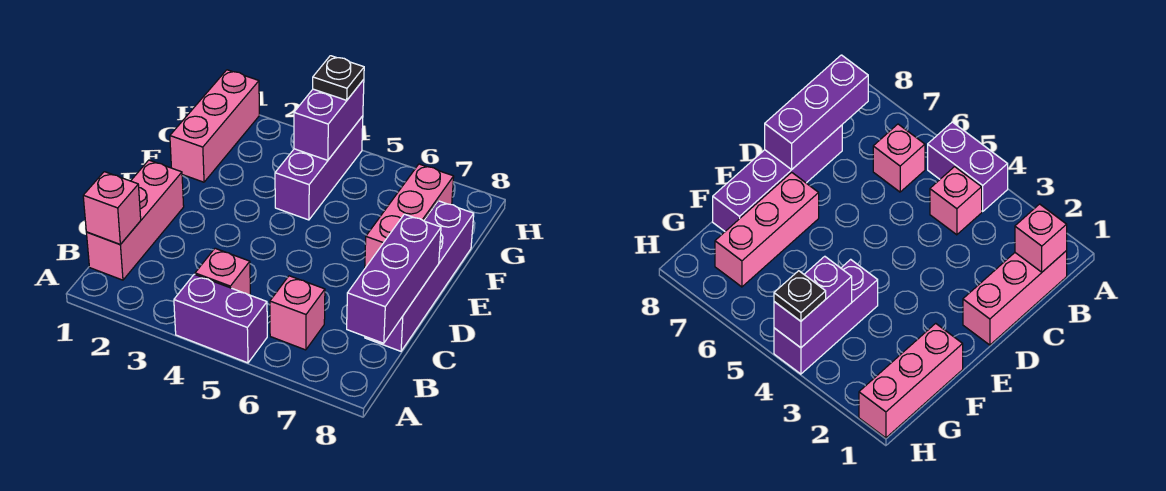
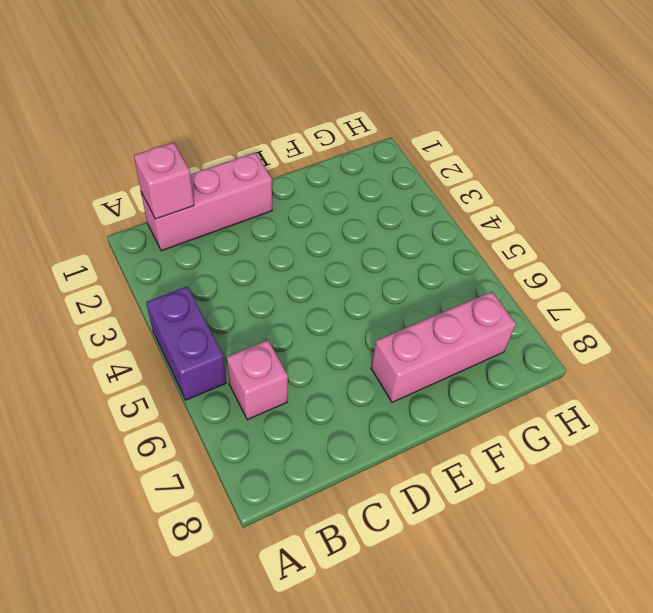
none -> pink brick B4 level 1
none -> purple brick C8:F8 level 1
none -> pink brick F1:H1 level 1

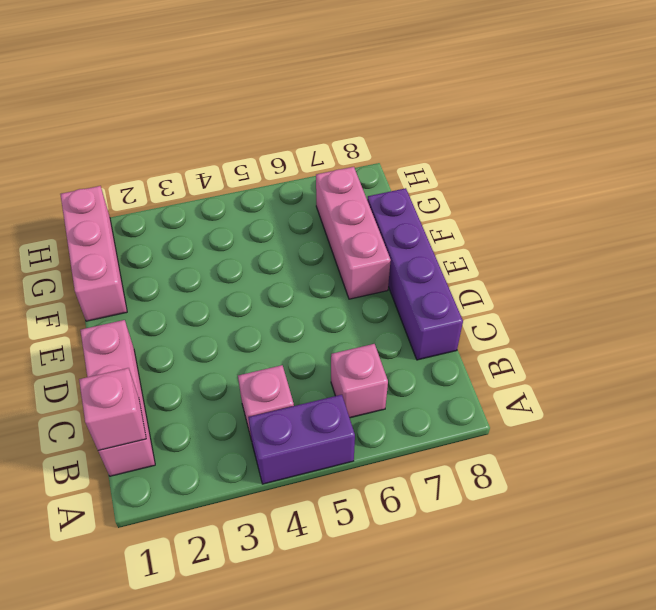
none -> purple brick F4:H4 level 1
none -> purple brick B8:D8 level 2
none -> purple brick G4:H4 level 2

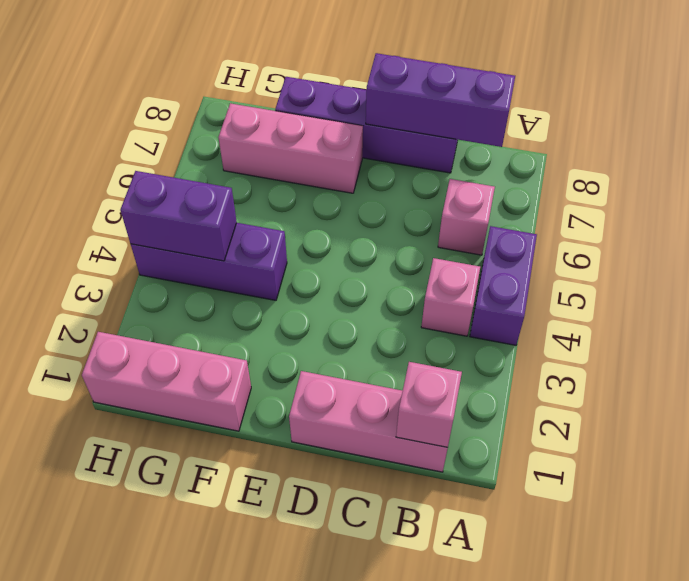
none -> black plate H4 level 3

